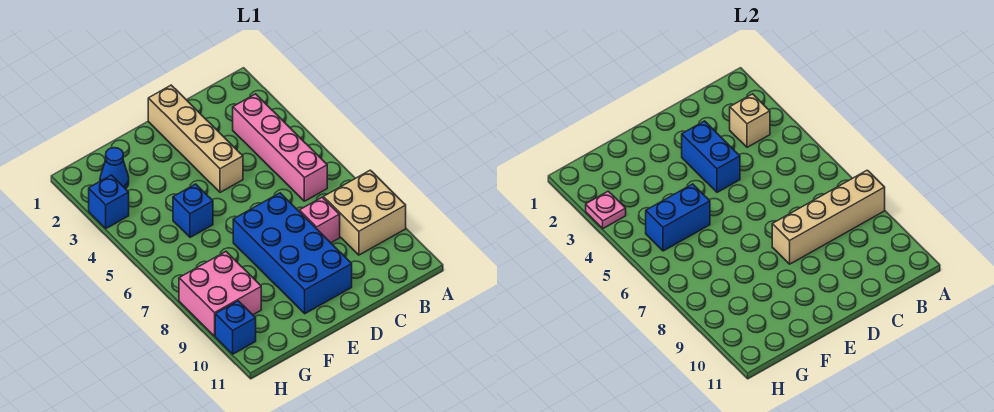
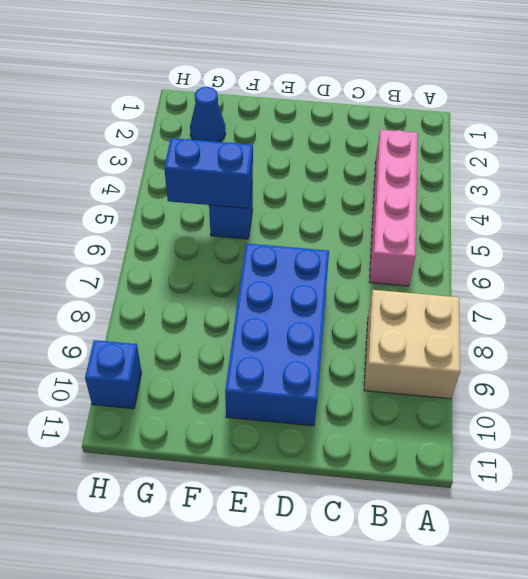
none -> pink brick C8 level 1
none -> tan brick D1:D4 level 1
none -> pink brick G8:H9 level 1

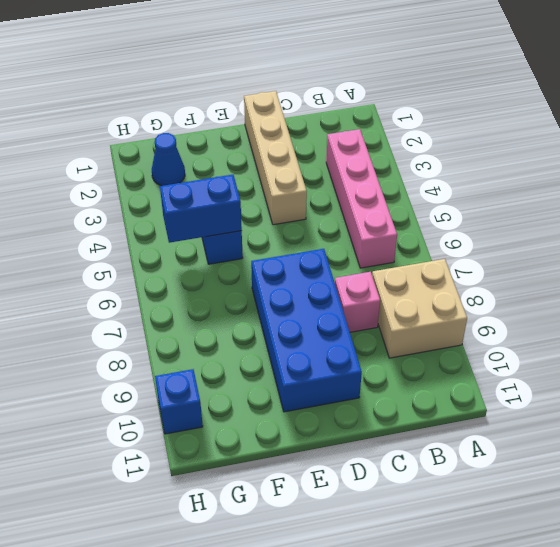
none -> pink brick G8:H9 level 1
none -> blue brick H3 level 1
none -> tan brick A8:D8 level 2

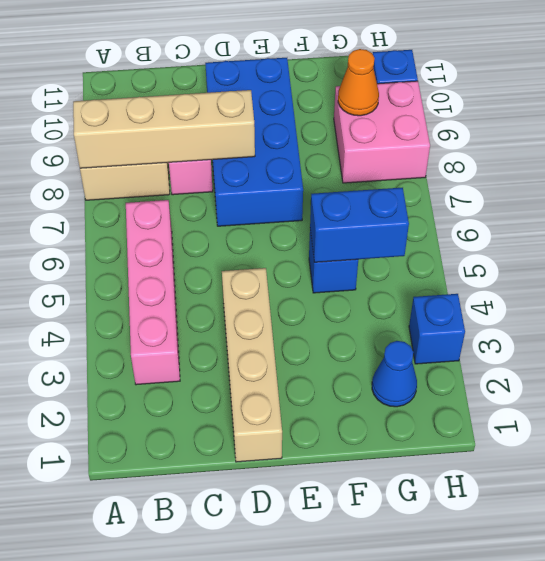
orange cone G9 level 2 -> none
none -> tan brick B3 level 2
none -> blue brick D3:D4 level 2
none -> pink plate H3 level 2

